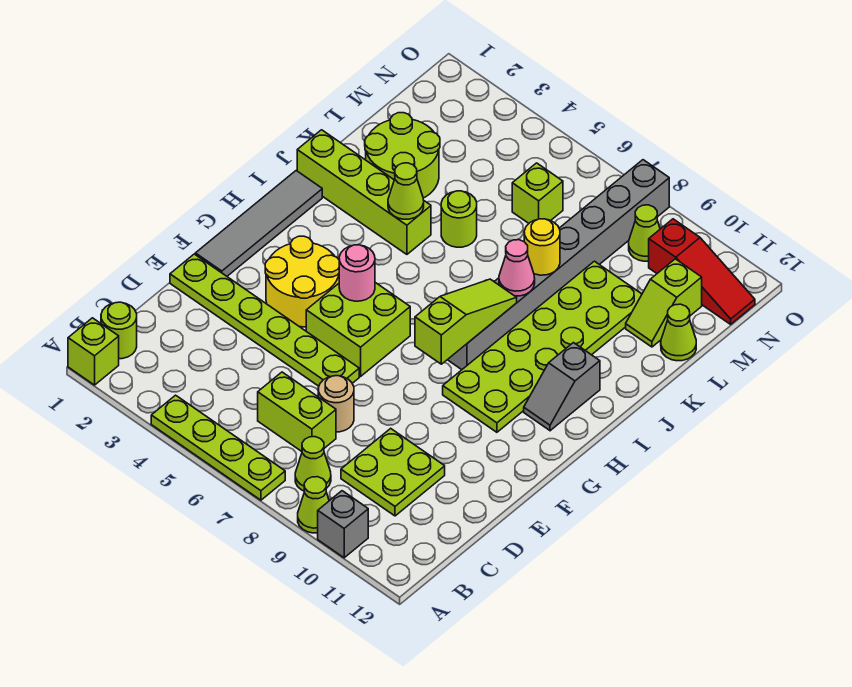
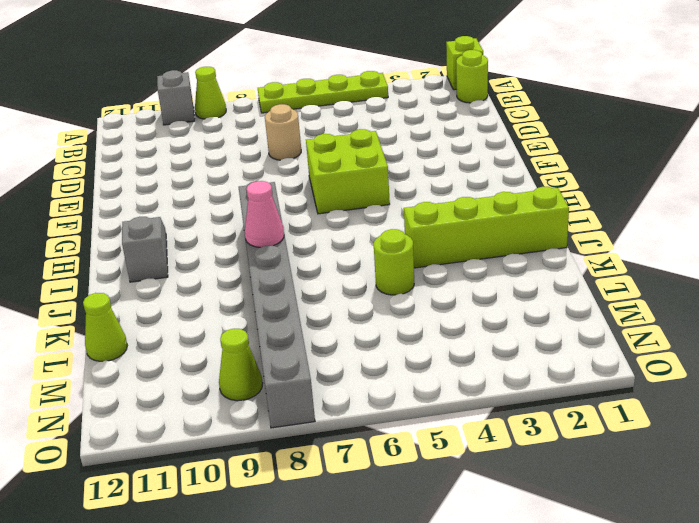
none -> lime cone B8 level 1
none -> lime brick C6:C7 level 1
none -> lime plate C9:D10 level 1

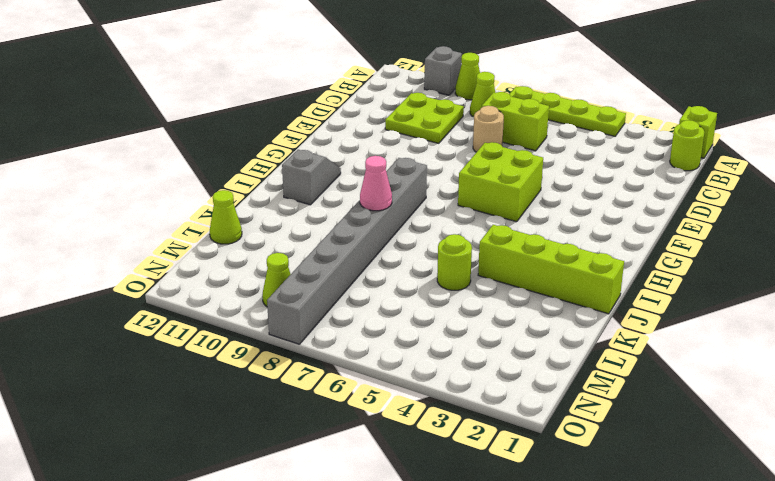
none -> lime plate E1:E6 level 1
none -> grey tile F1:I1 level 1
none -> yellow round brick F3:G4 level 1

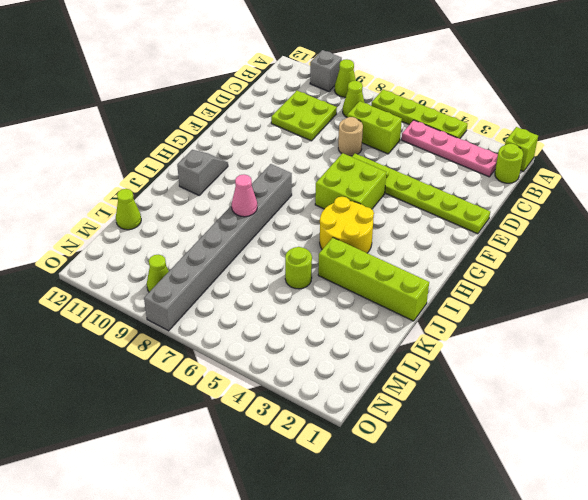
pink plate B2:B5 level 1 -> none
yellow round brick H4:I5 level 1 -> yellow round brick F3:G4 level 1
none -> grey tile F1:I1 level 1
none -> lime plate G9:L10 level 1
none -> lime round brick K2:L3 level 1

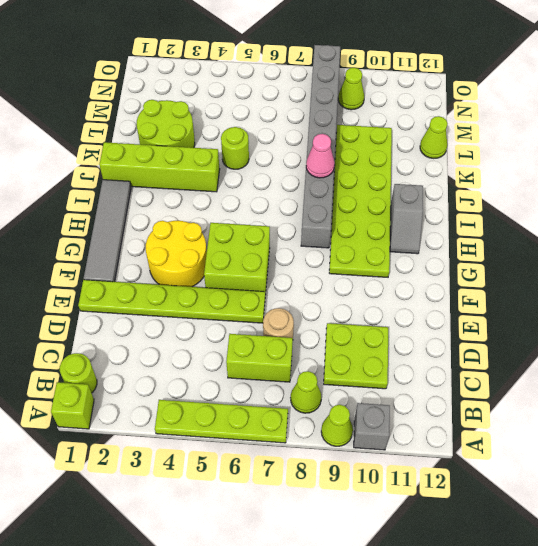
none -> lime slope L11:M11 level 1 top M
none -> lime brick M6 level 1
none -> red slope N10:N12 level 1 top 10

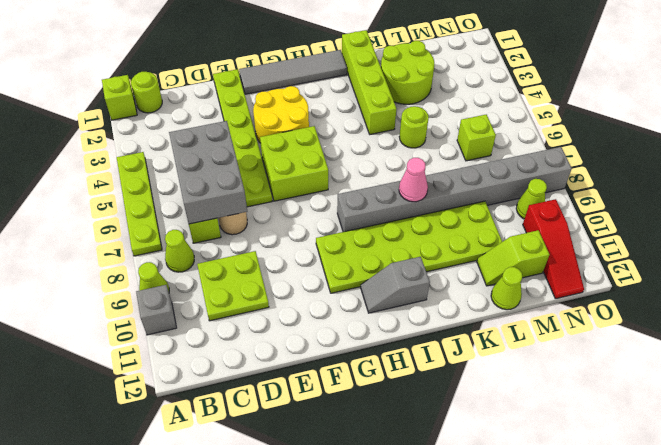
grey brick C5:D7 level 2 -> none
none -> pink round brick G5 level 2
none -> lime slope G8:I8 level 2 top G
none -> lime cone J4 level 2

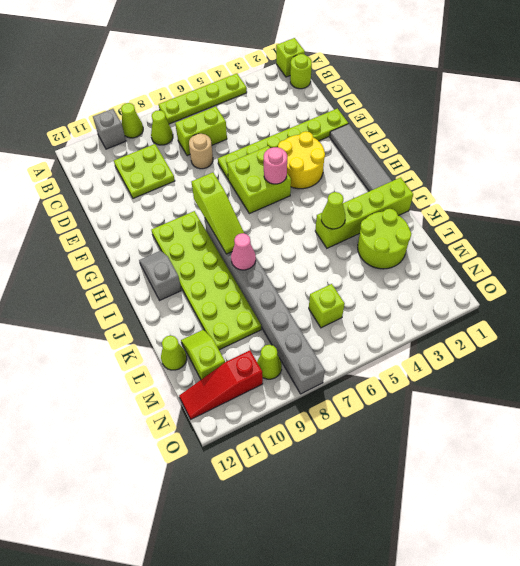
none -> lime round brick K5 level 1
none -> yellow round brick K8 level 2

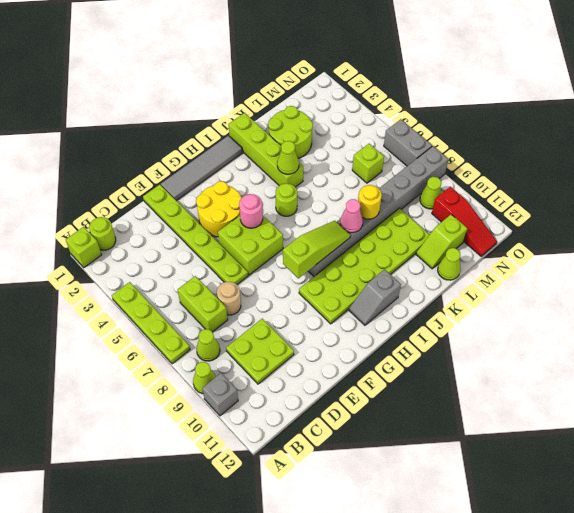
lime round brick I5 level 1 -> lime round brick K5 level 1
grey brick O6:O7 level 1 -> none

